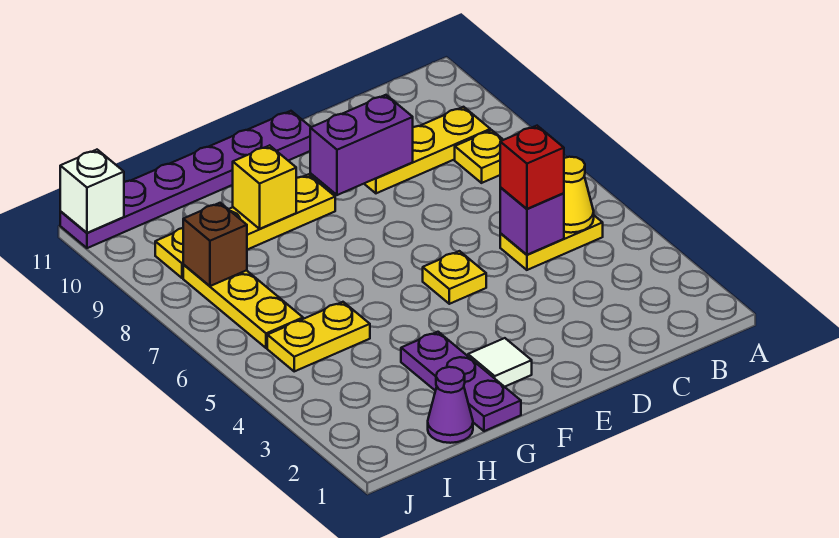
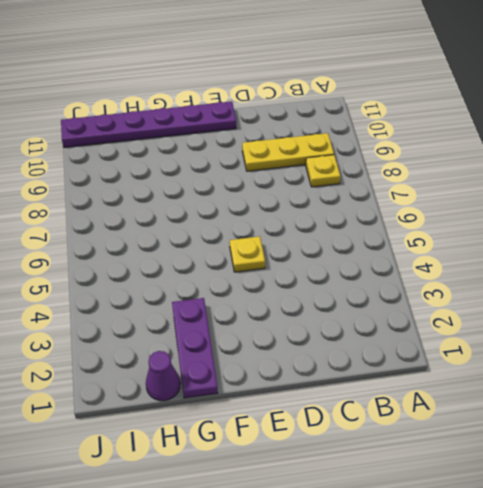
none -> yellow plate B5:C5 level 1
none -> white tile F2 level 1
none -> yellow plate F9:I9 level 1

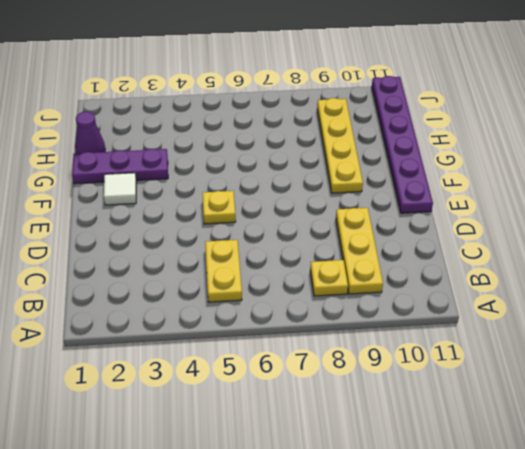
none -> yellow plate H5:I5 level 1
none -> yellow plate I6:I8 level 1
none -> yellow cone B5 level 2

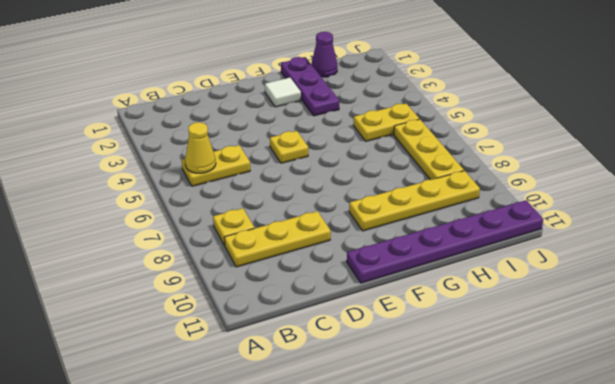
none -> purple brick C5 level 2
none -> purple brick D9:E9 level 2
none -> yellow brick G9 level 2

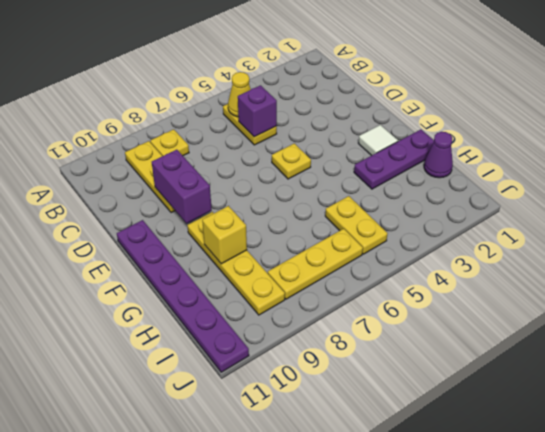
none -> brown brick I8 level 2
none -> white brick J11 level 2
none -> red brick C5 level 3

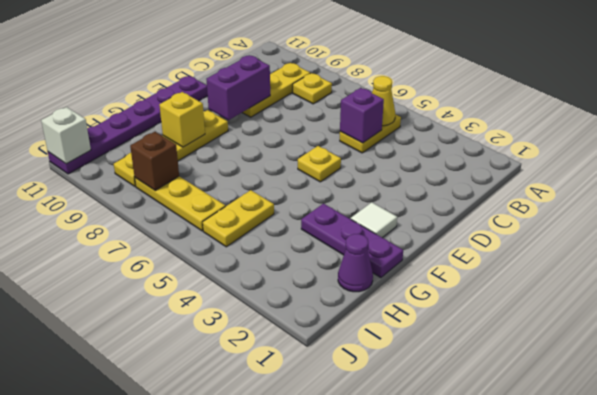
none -> red brick C5 level 3

